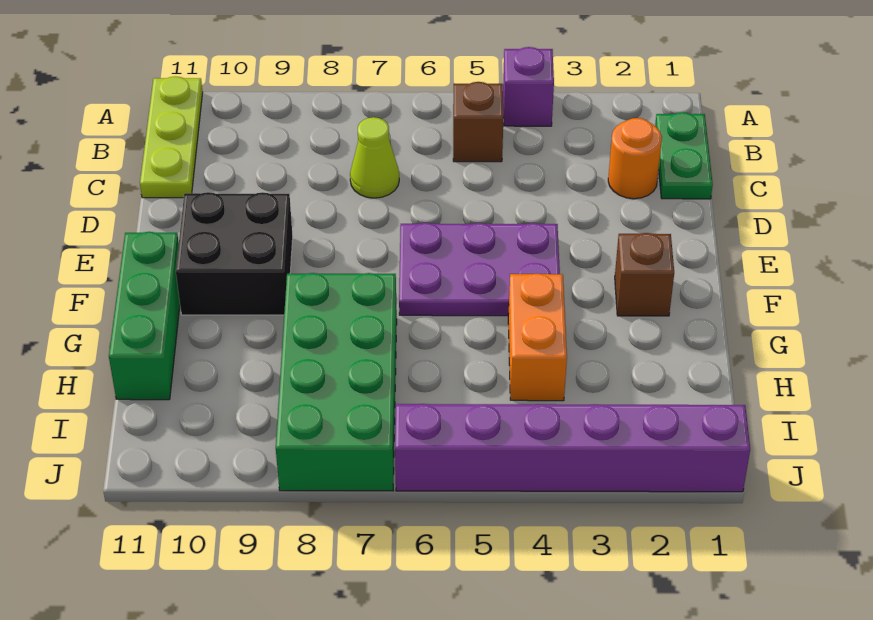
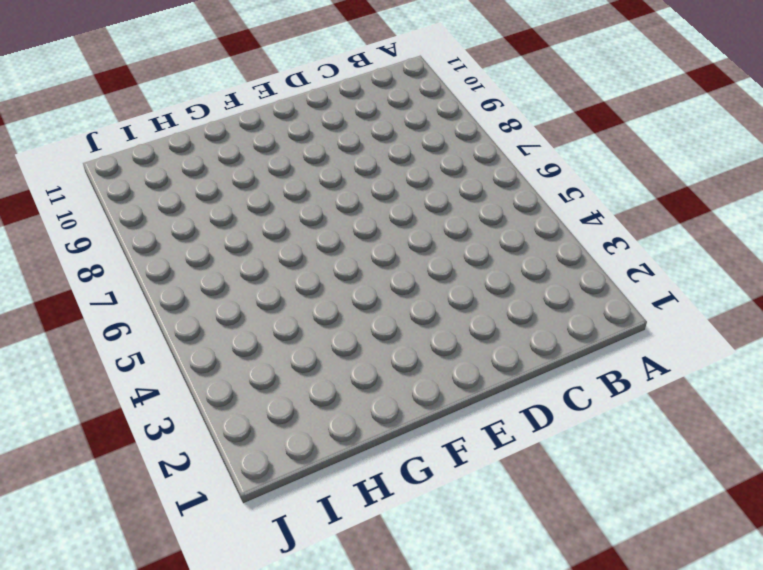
none -> purple brick A4 level 1
none -> lime plate A11:C11 level 1
none -> green plate B1:C1 level 1

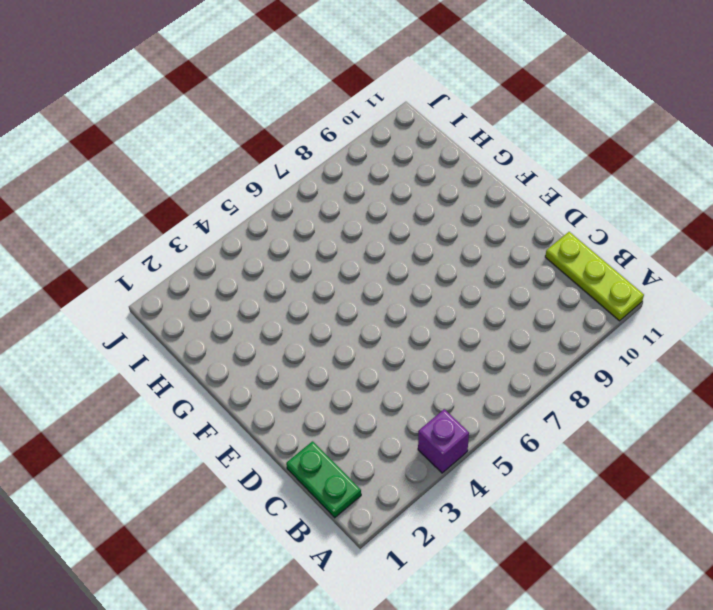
none -> brown brick B5 level 1
none -> orange round brick C2 level 1
none -> lime cone C7 level 1

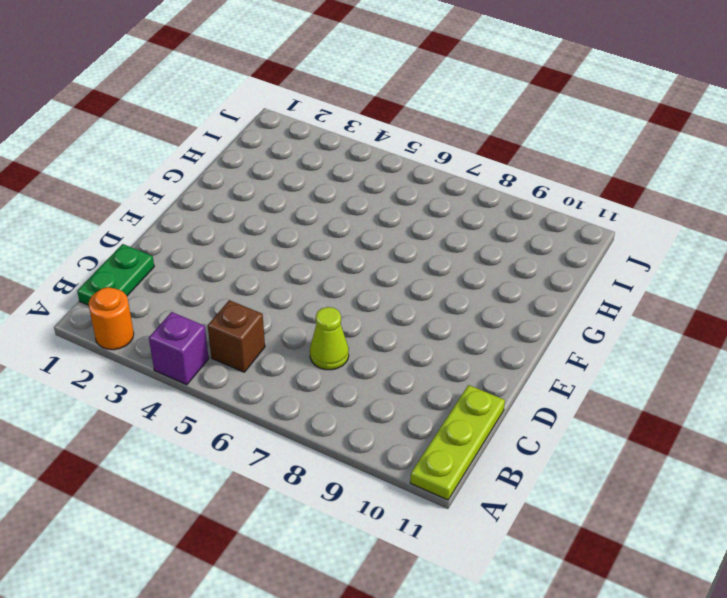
orange round brick A2 level 1 -> orange round brick C2 level 1
none -> purple plate E4:F6 level 1
none -> black brick E9:F10 level 1
none -> brown brick F2 level 1

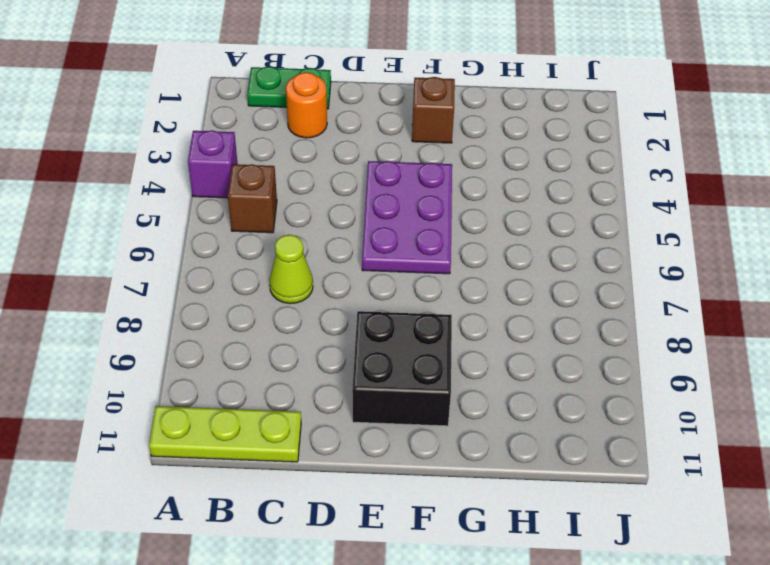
none -> green brick F11:H11 level 1
none -> orange brick G4:H4 level 1
none -> green brick G7:J8 level 1

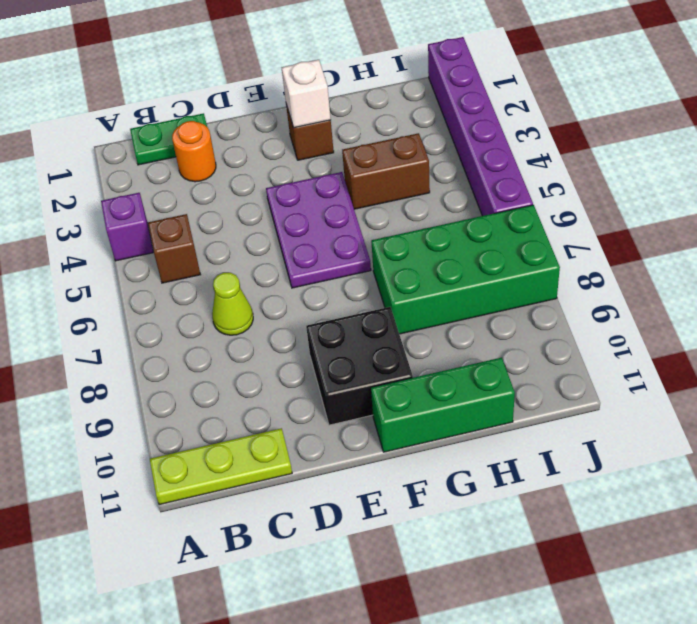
white brick F2 level 2 -> none
brown brick G4:H4 level 1 -> orange brick G4:H4 level 1

